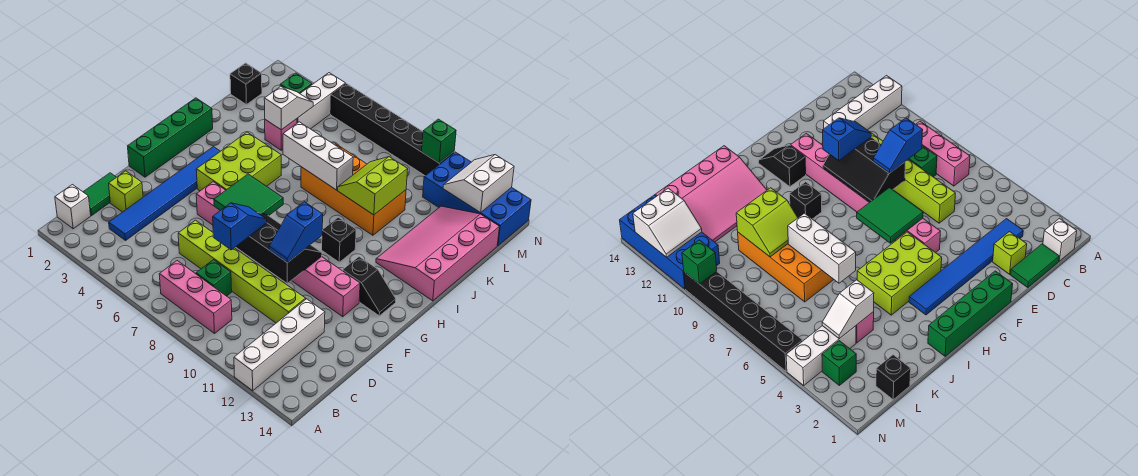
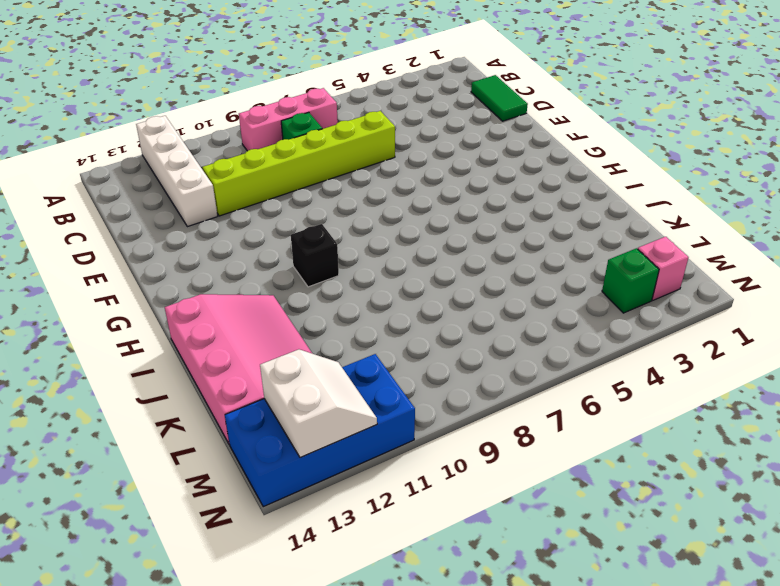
pink brick M2 level 1 -> pink brick K4 level 1
none -> white brick B1 level 1
none -> blue tile C3:H3 level 1
none -> lime brick D2 level 1
none -> green brick F1:I1 level 1

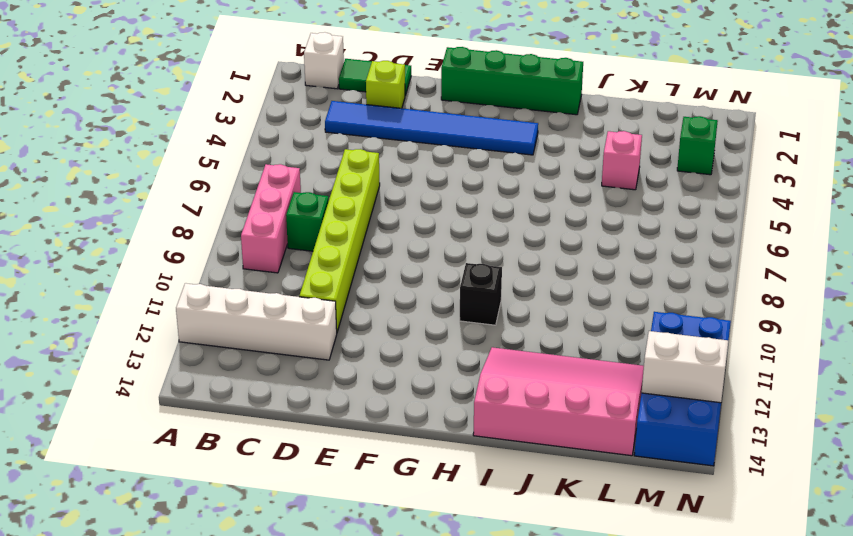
none -> pink brick F5:F12 level 1
none -> lime brick G4:I5 level 1
none -> black slope G12:G13 level 1 top 12
none -> orange brick J7:K10 level 1

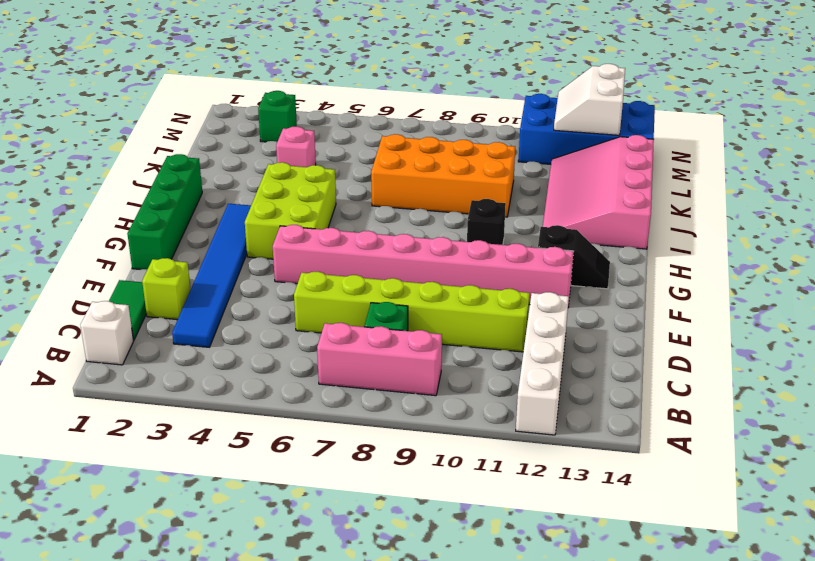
none -> black brick L1 level 1
none -> white brick L4:N4 level 1
none -> black brick N5:N10 level 1
none -> black slope E8:F10 level 2 top E

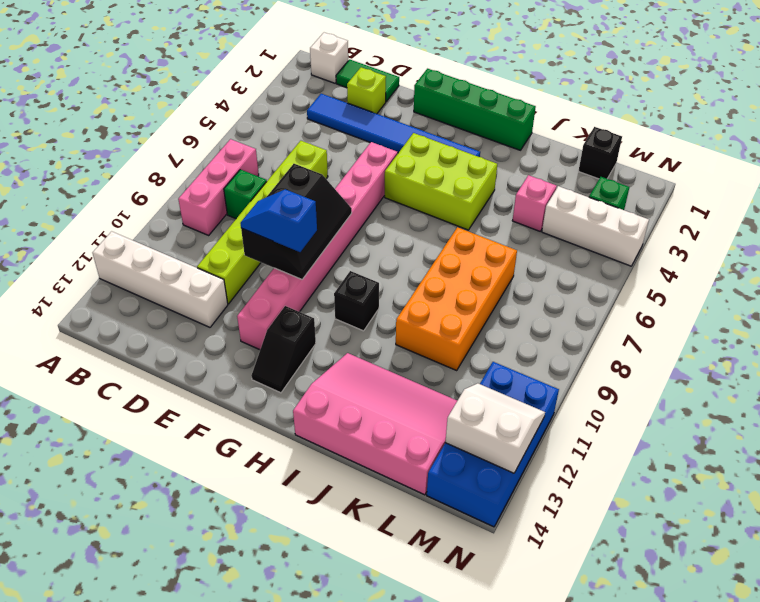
none -> black brick N5:N10 level 1
none -> green tile F6:G7 level 2
none -> white brick J6:J8 level 2
none -> lime slope J9:K10 level 2 top 10

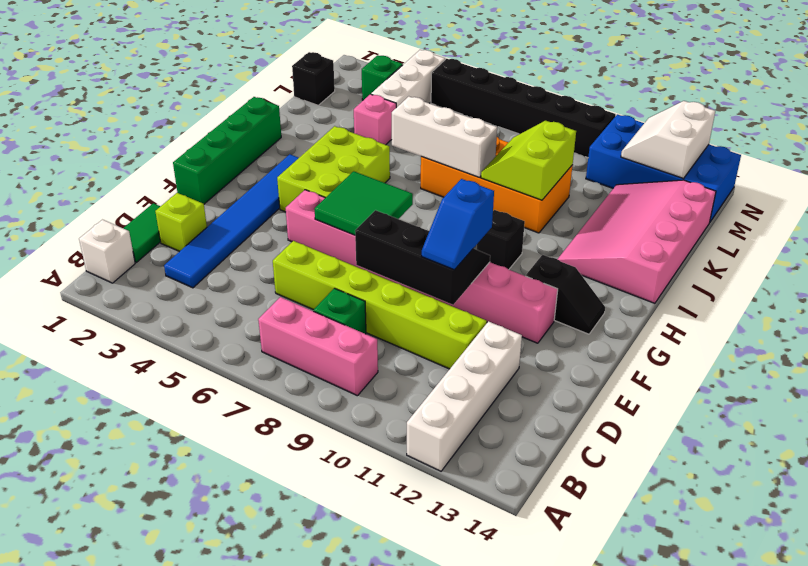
none -> white slope K4:L4 level 2 top K
none -> green brick N10 level 2
none -> blue slope D8:E8 level 3 top D

